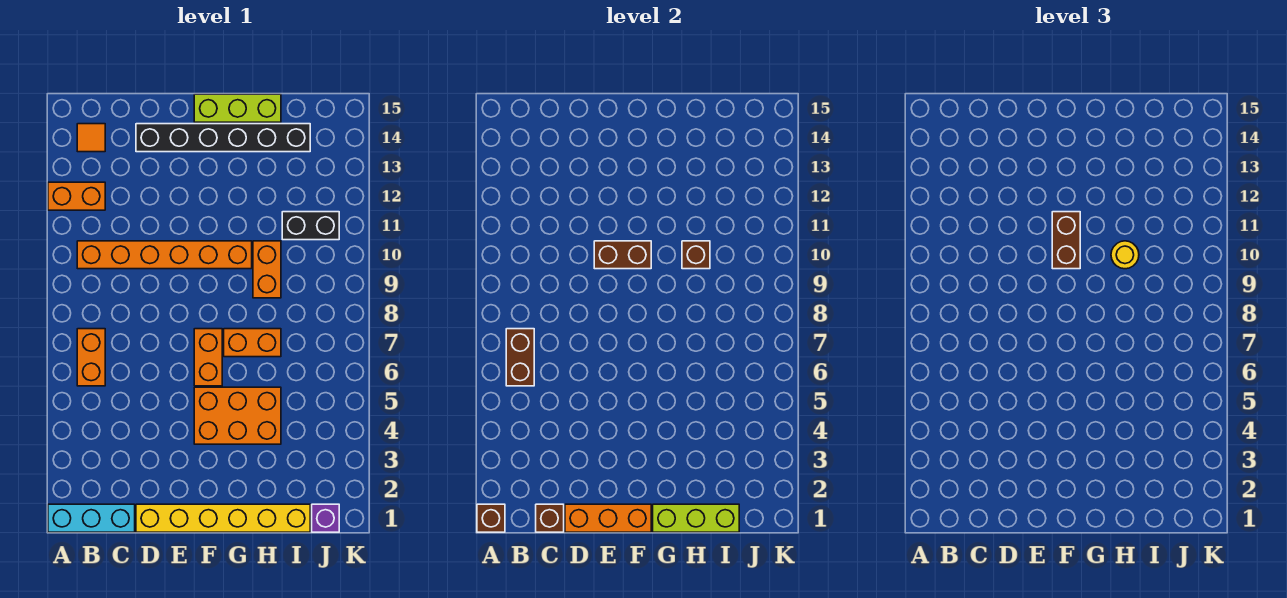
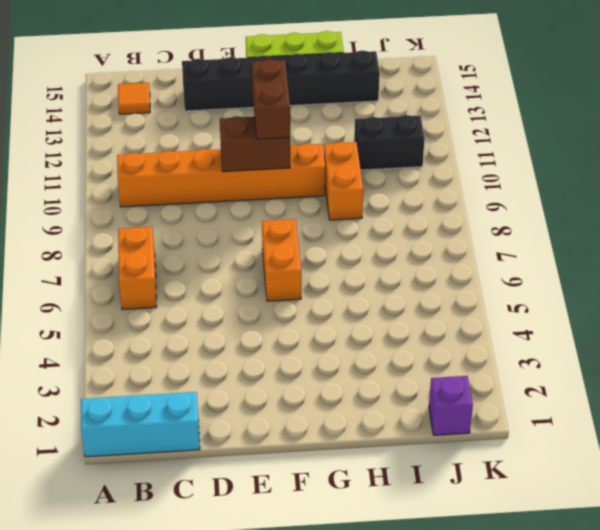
none -> orange brick A12:B12 level 1
none -> yellow brick D1:I1 level 1
none -> orange brick F4:H5 level 1

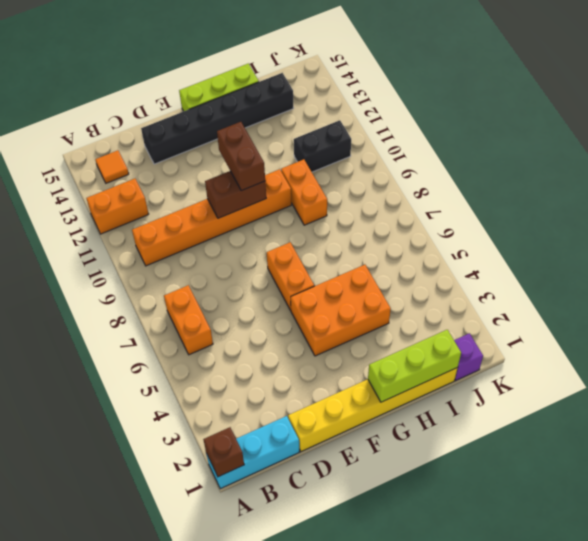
none -> orange brick G7:H7 level 1
none -> brown brick B6:B7 level 2
none -> brown brick C1 level 2

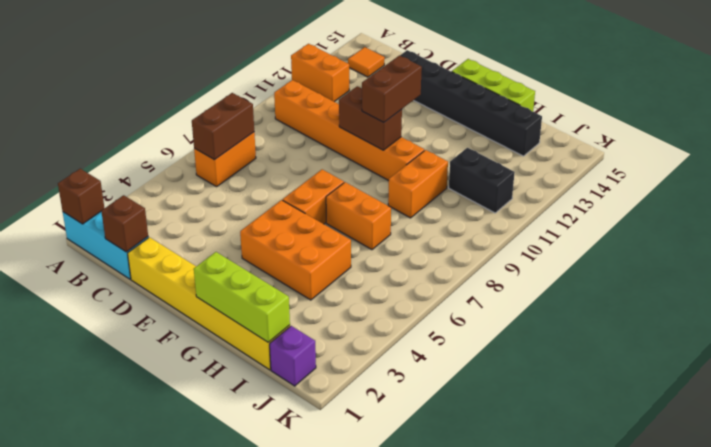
none -> orange brick D1:F1 level 2
none -> brown brick H10 level 2
none -> yellow round brick H10 level 3

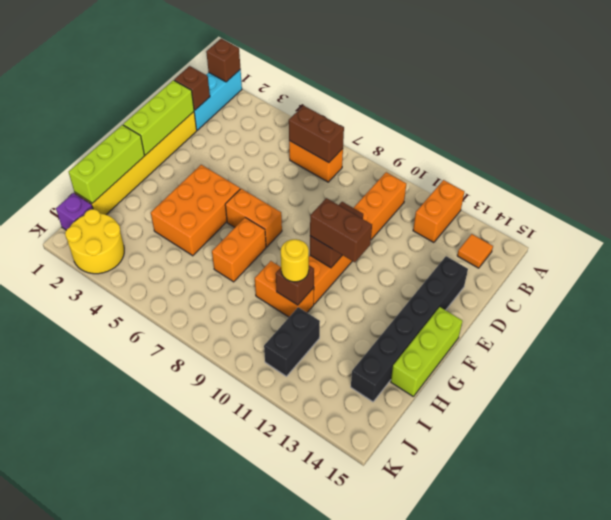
lime brick D1:F1 level 2 -> orange brick D1:F1 level 2
yellow round brick J2:K3 level 1 -> none

